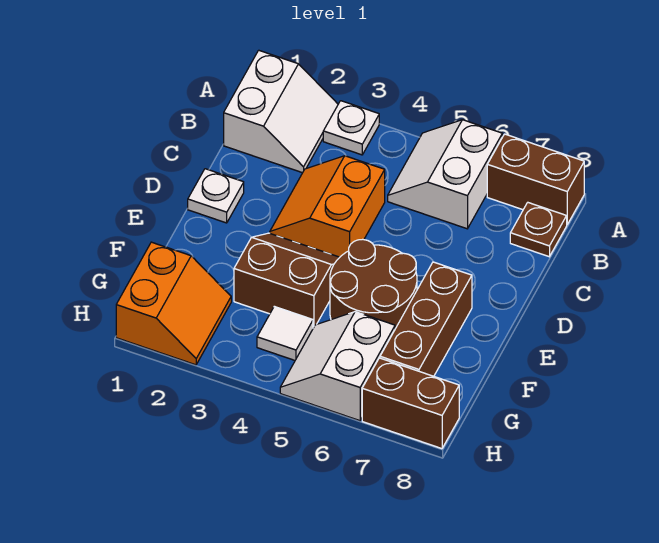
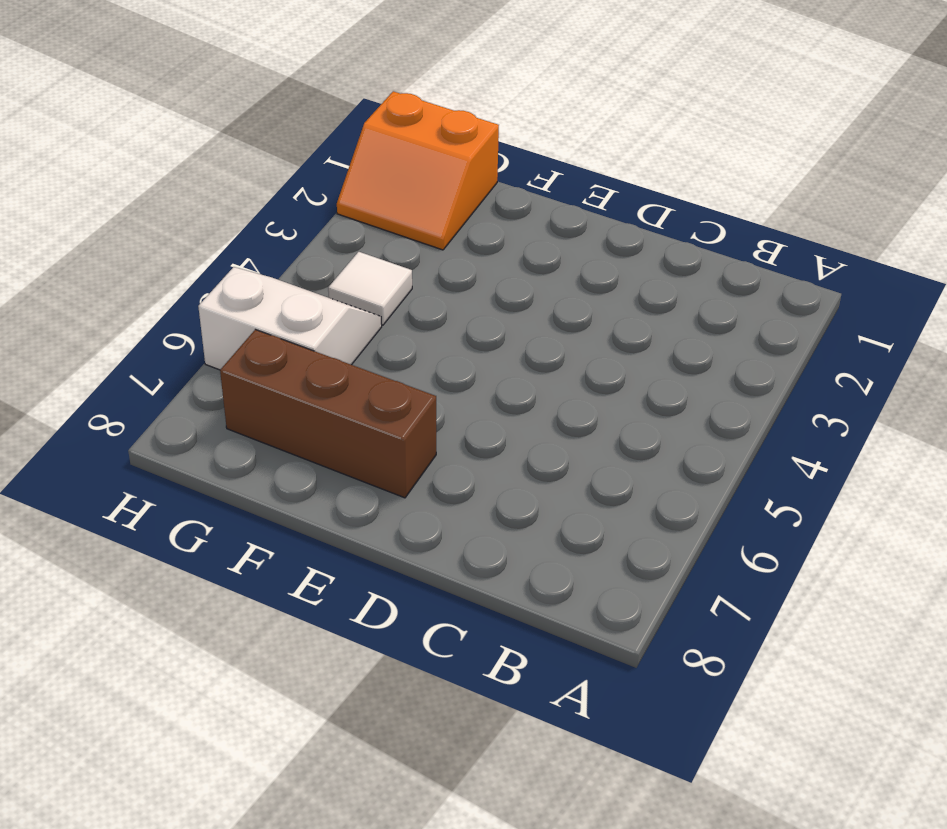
none -> white slope A1:B2 level 1 top 1
none -> white plate A3 level 1
none -> white slope A5:B6 level 1 top 6

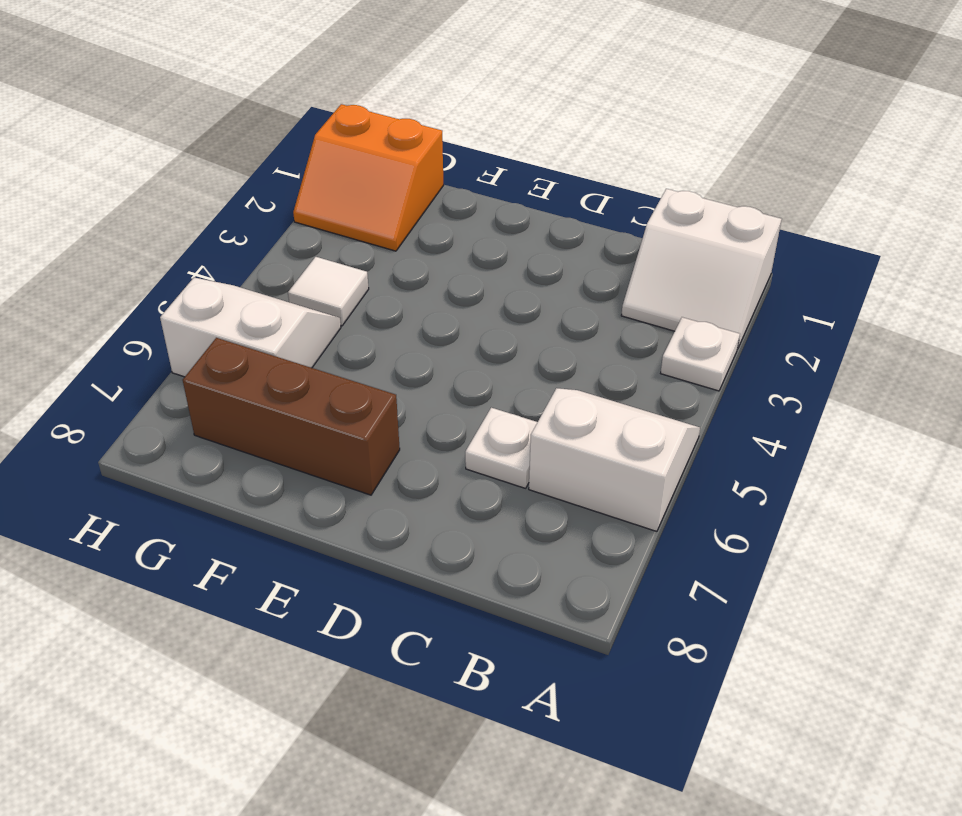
white plate C6 level 1 -> white plate D1 level 1
none -> brown brick A7:A8 level 1
none -> brown plate B8 level 1
none -> orange slope C3:D4 level 1 top 4

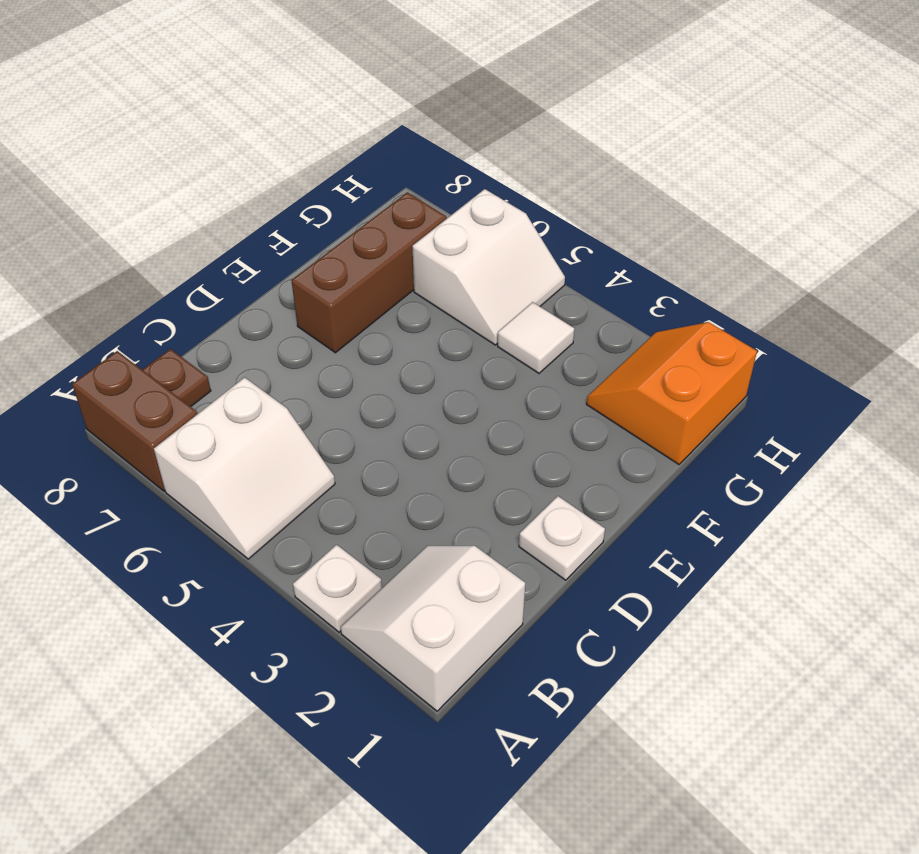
none -> orange slope C3:D4 level 1 top 4
none -> brown slope E3:F4 level 1 top F
none -> brown round brick E5:F6 level 1

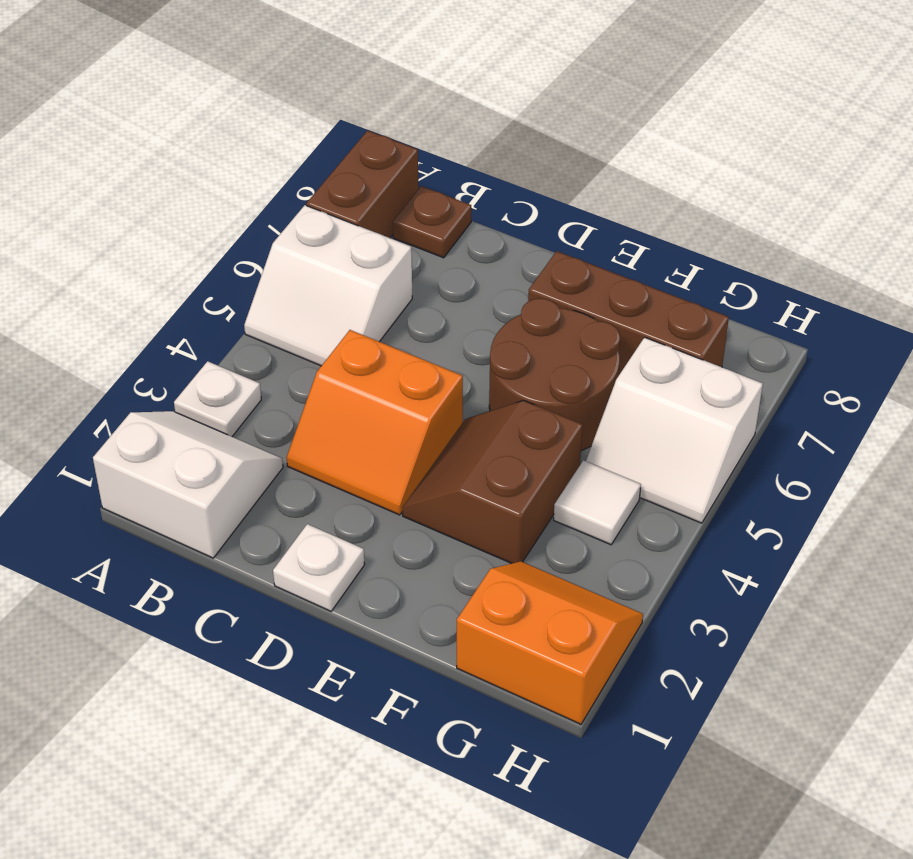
none -> brown brick H7:H8 level 1

